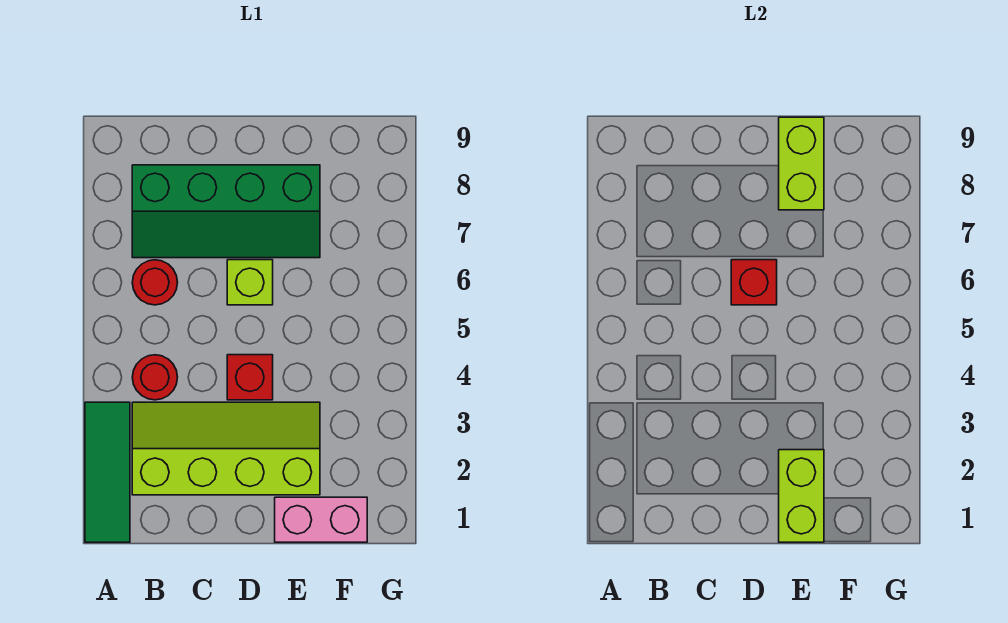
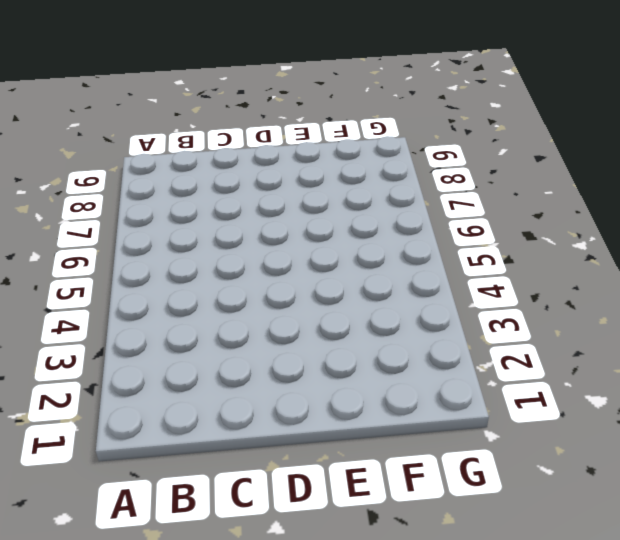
none -> green tile A1:A3 level 1
none -> lime slope B2:E3 level 1 top 2

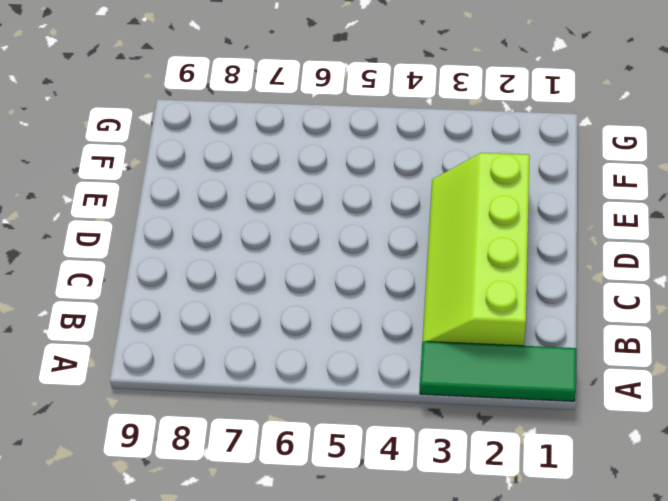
none -> red round brick B4 level 1
none -> red round brick B6 level 1

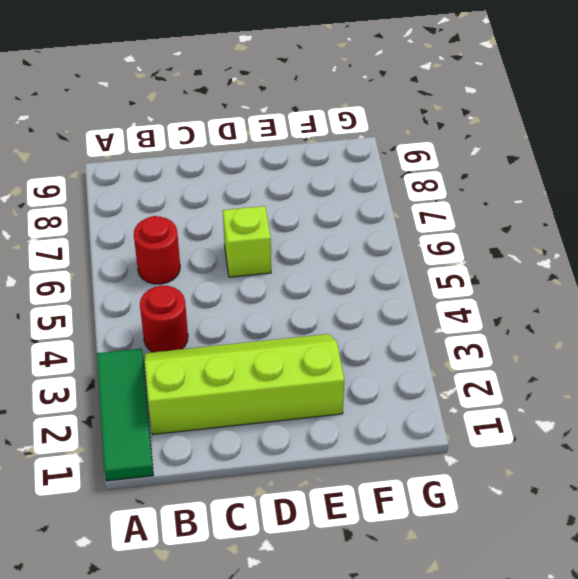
none -> green slope B7:E8 level 1 top 8
none -> red brick D4 level 1

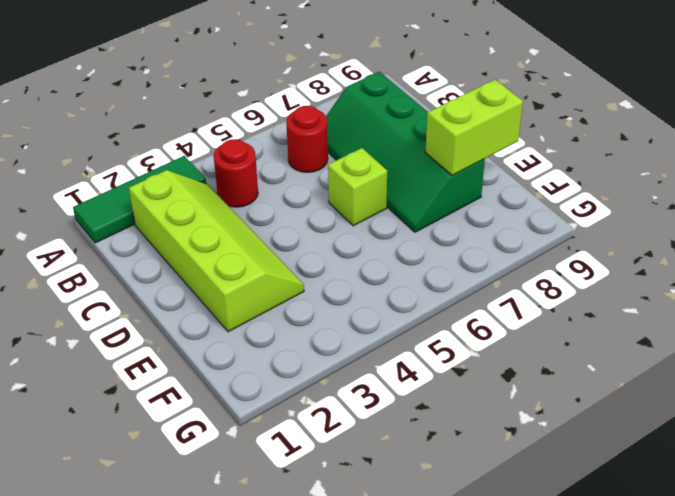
none -> red brick D4 level 1
none -> pink brick E1:F1 level 1

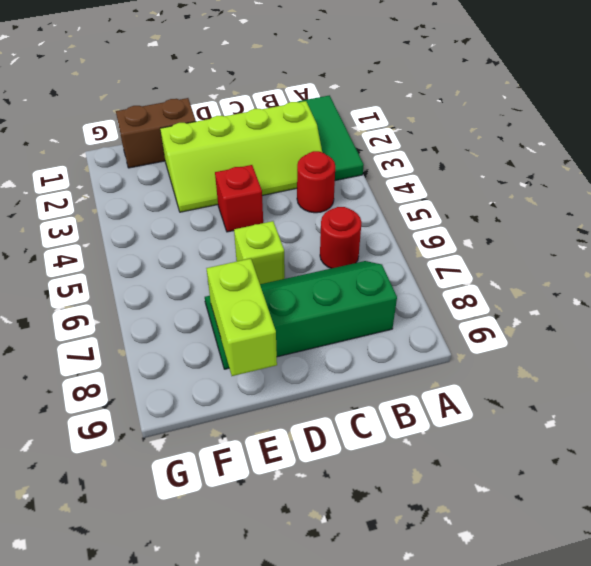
brown brick E1:F1 level 1 -> pink brick E1:F1 level 1
none -> red brick D6 level 2
none -> lime brick E1:E2 level 2

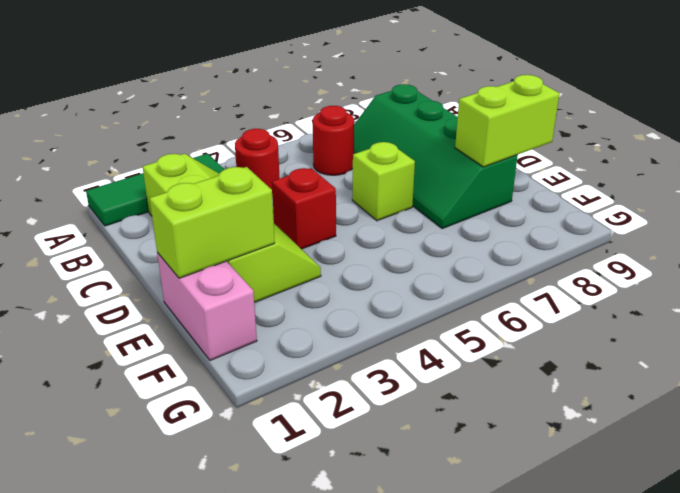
none -> red brick D6 level 2

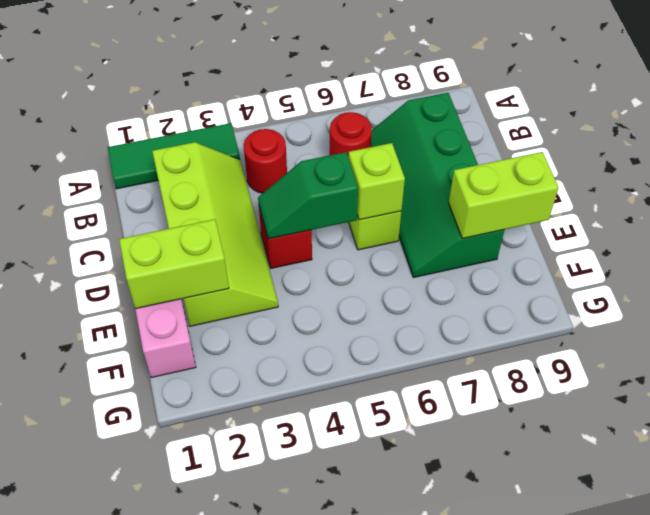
green slope D4:D5 level 2 top 5 -> none
lime brick D6 level 2 -> red brick D6 level 2

